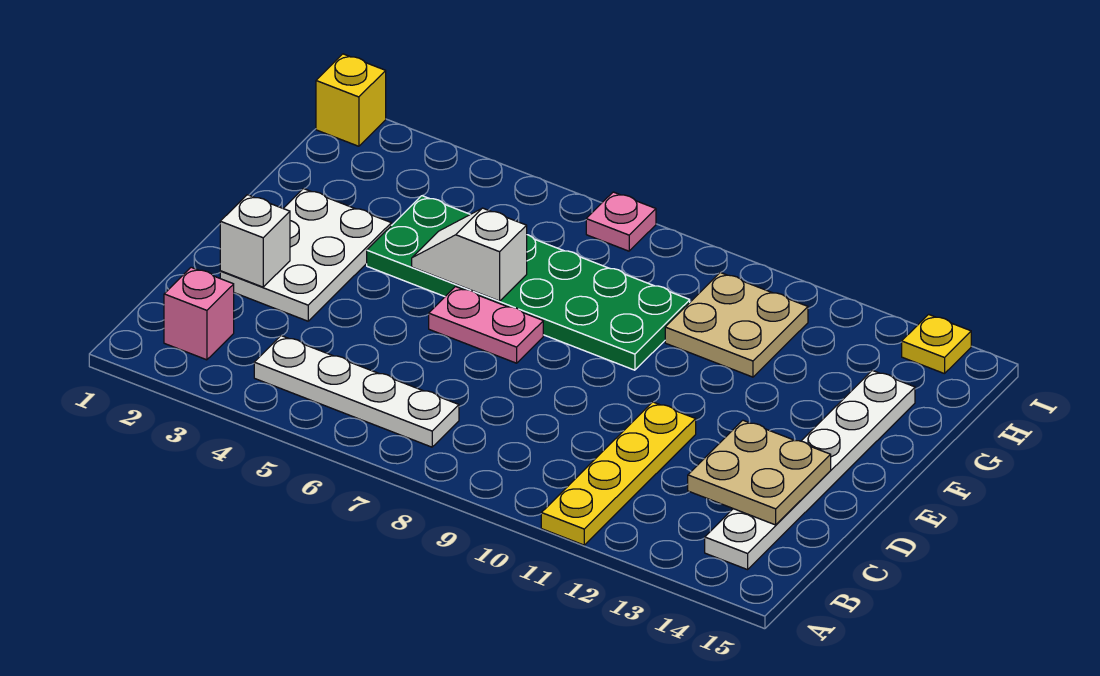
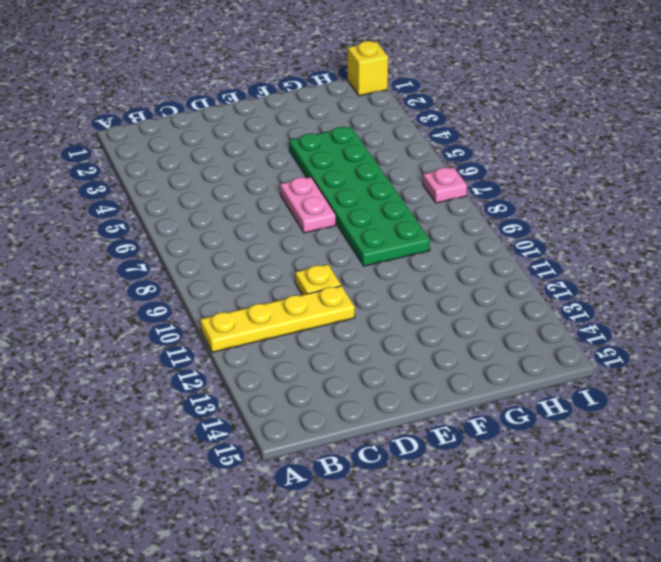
yellow plate D10 level 1 -> yellow plate I14 level 1
none -> pink brick B2 level 1
none -> white plate B4:B7 level 1
none -> white plate B14:G14 level 1

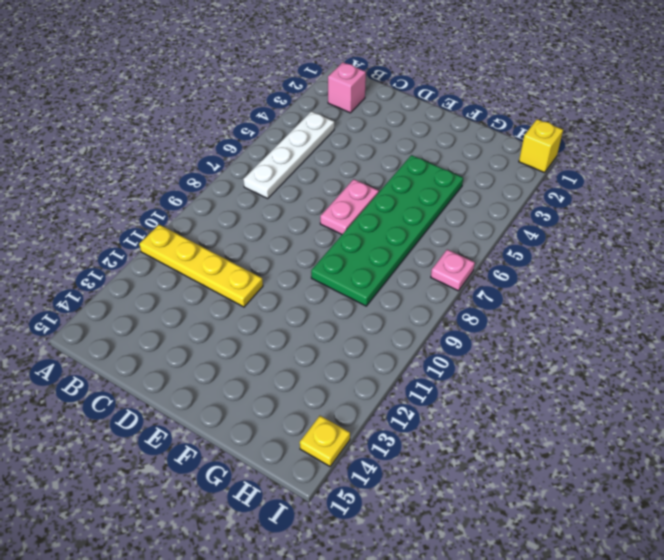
none -> white plate B14:G14 level 1
none -> white plate D2:F3 level 1
none -> tan plate G10:H11 level 1

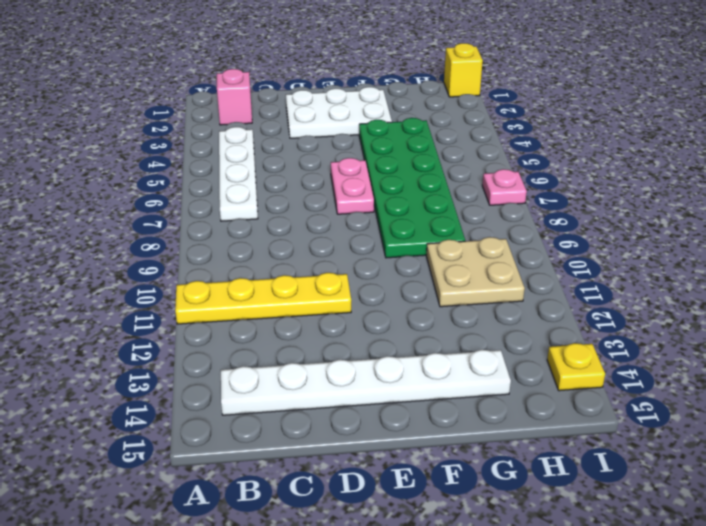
none -> tan plate C13:D14 level 2
none -> white brick D2 level 2
none -> white slope F5:F6 level 2 top 6

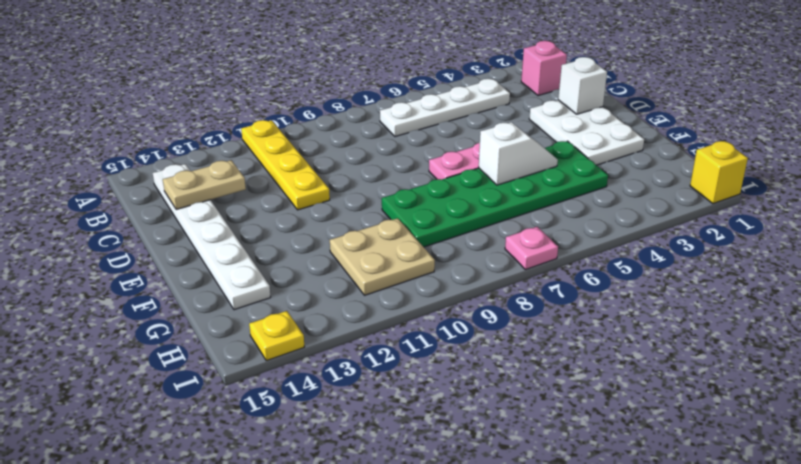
tan plate C13:C14 level 2 -> tan plate C13:D14 level 2

